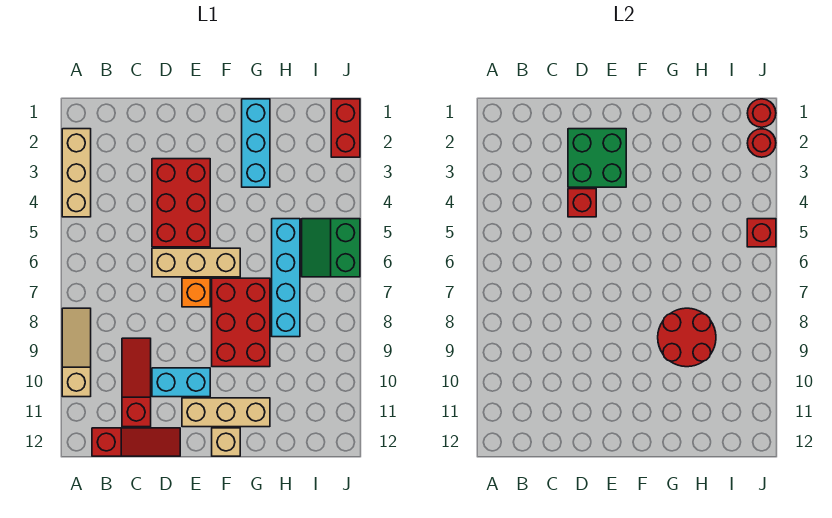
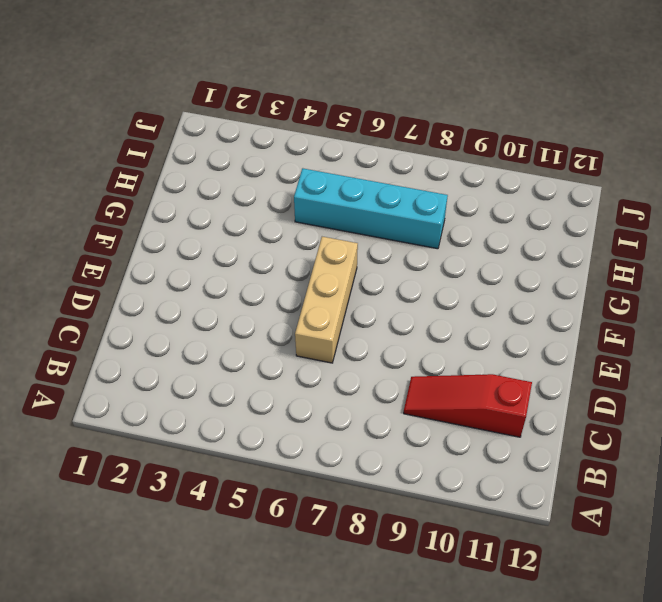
none -> tan brick A2:A4 level 1
none -> tan slope A8:A10 level 1 top 10
none -> red slope B12:D12 level 1 top B

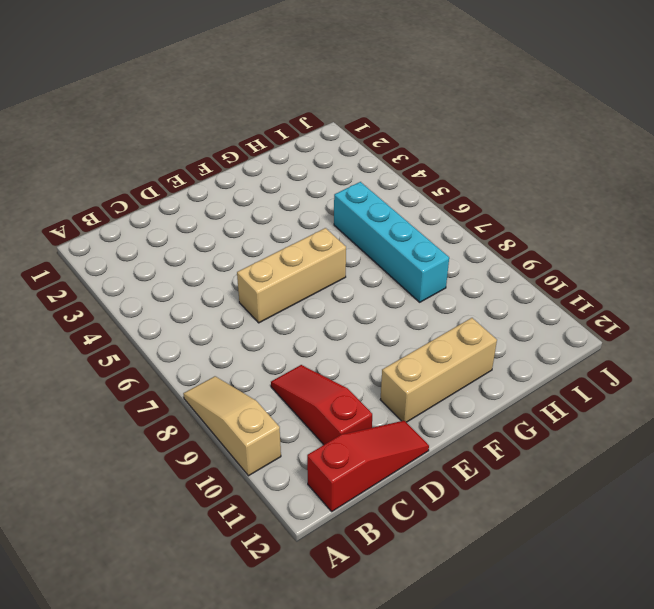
none -> tan brick A2:A4 level 1
none -> red brick D3:E5 level 1
none -> cyan brick D10:E10 level 1

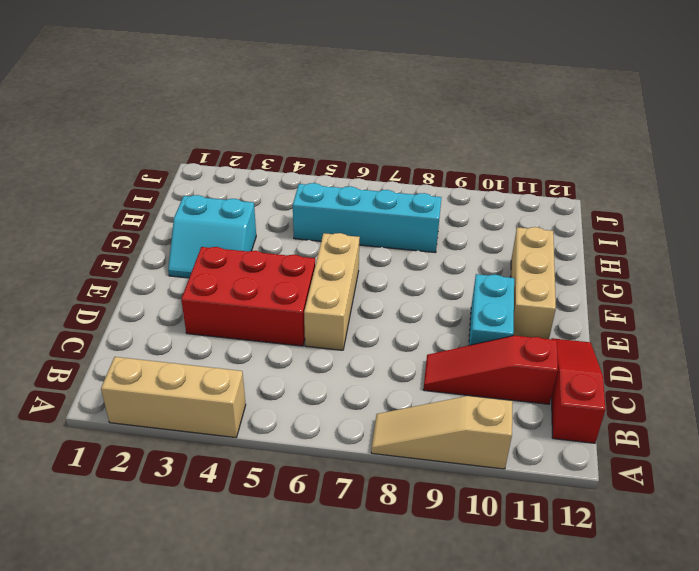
cyan slope F2:G3 level 1 top G -> cyan brick G1:G3 level 1
none -> orange brick E7 level 1
none -> red brick F7:G9 level 1
none -> tan brick F12 level 1

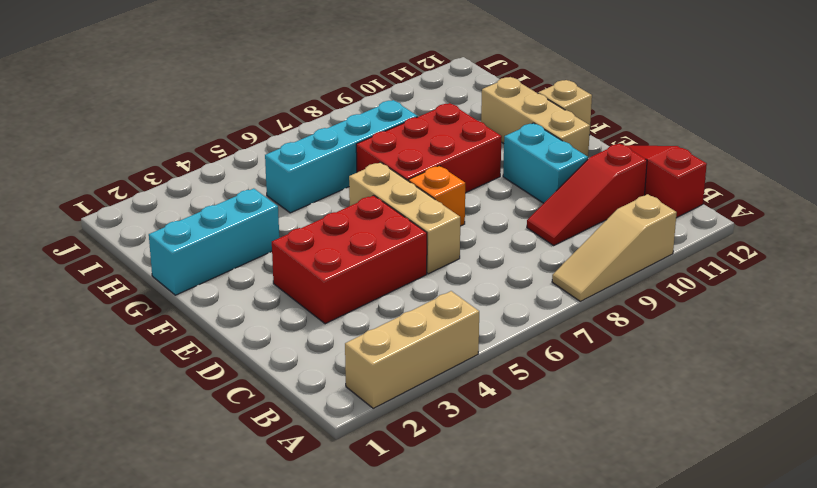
none -> green slope I5:J6 level 1 top J
none -> red brick J1:J2 level 1
none -> green brick D2:E3 level 2

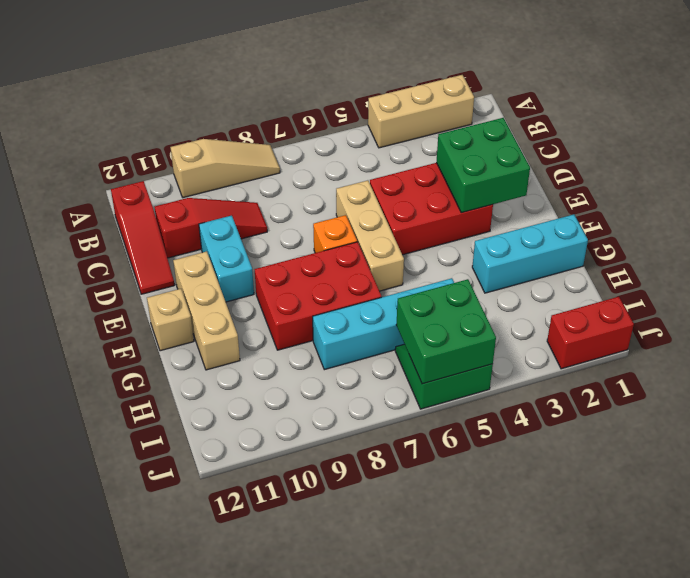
green brick I5:J6 level 2 -> red brick J5 level 2
none -> red brick D4 level 2
none -> red round brick G8:H9 level 2
none -> red round brick J1 level 2

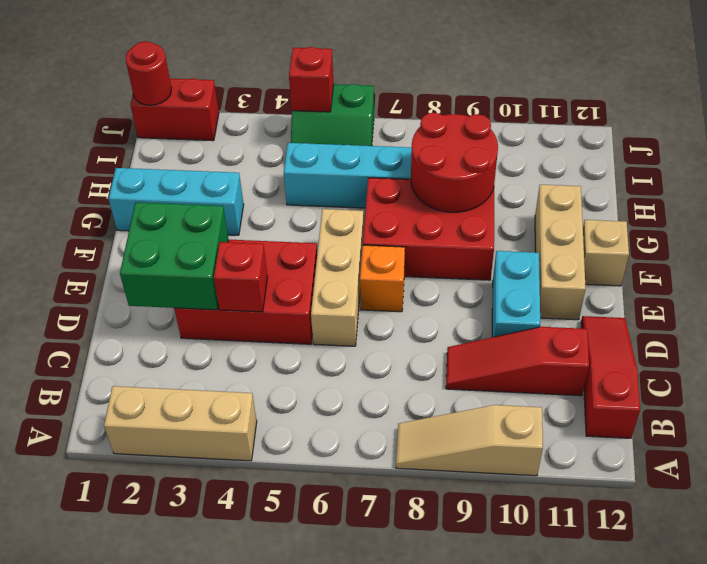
none -> red round brick J2 level 2

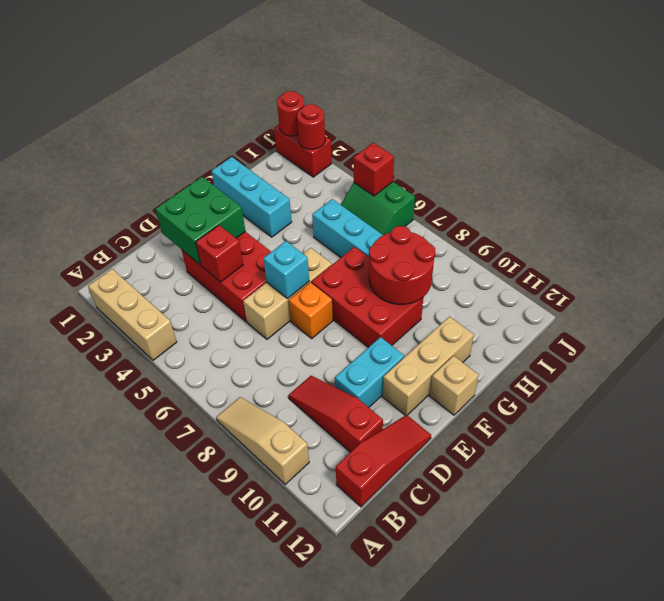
cyan brick E6 level 2 -> none

